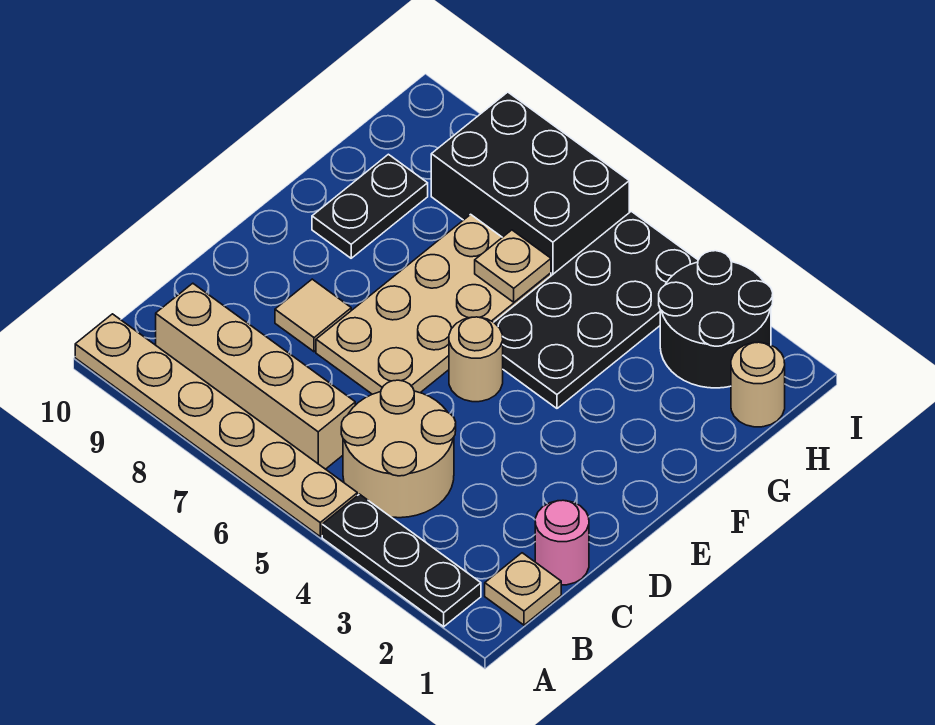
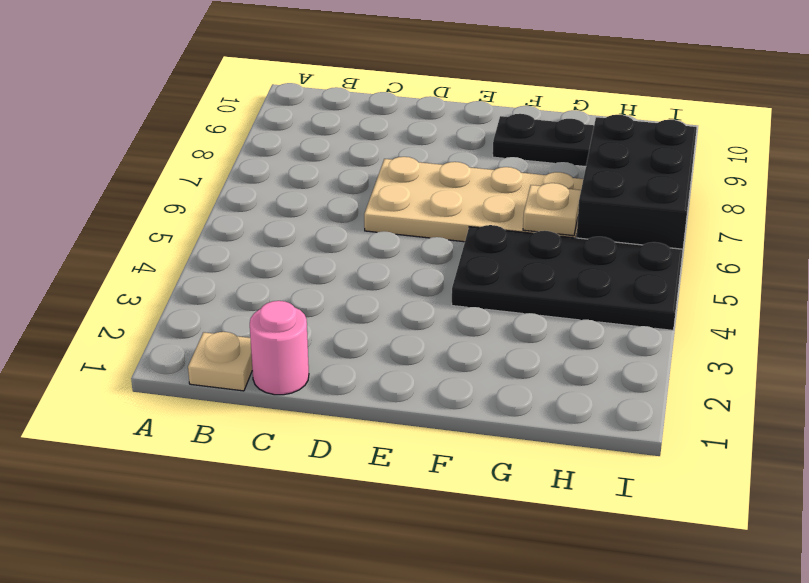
none -> black plate A2:A4 level 1
none -> tan plate A5:A10 level 1
none -> tan round brick B4:C5 level 1

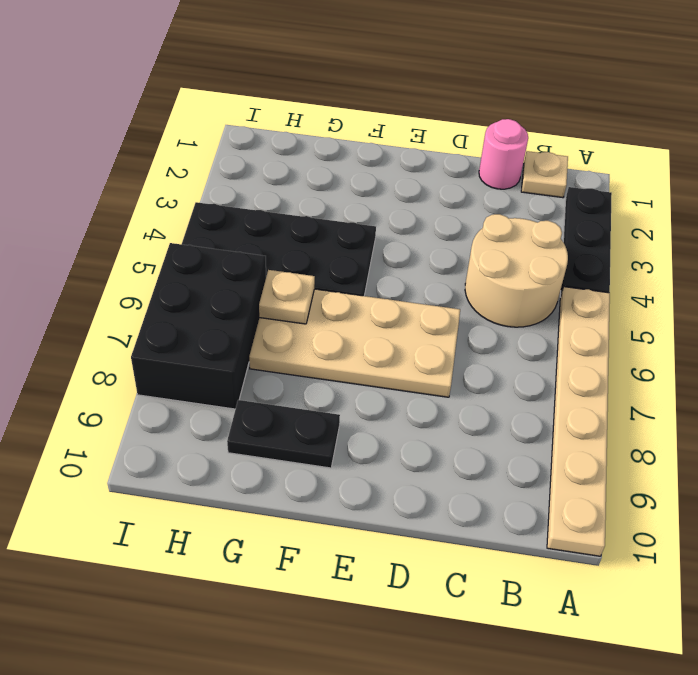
none -> tan brick B6:B9 level 1
none -> tan tile D8 level 1
none -> tan round brick E5 level 1

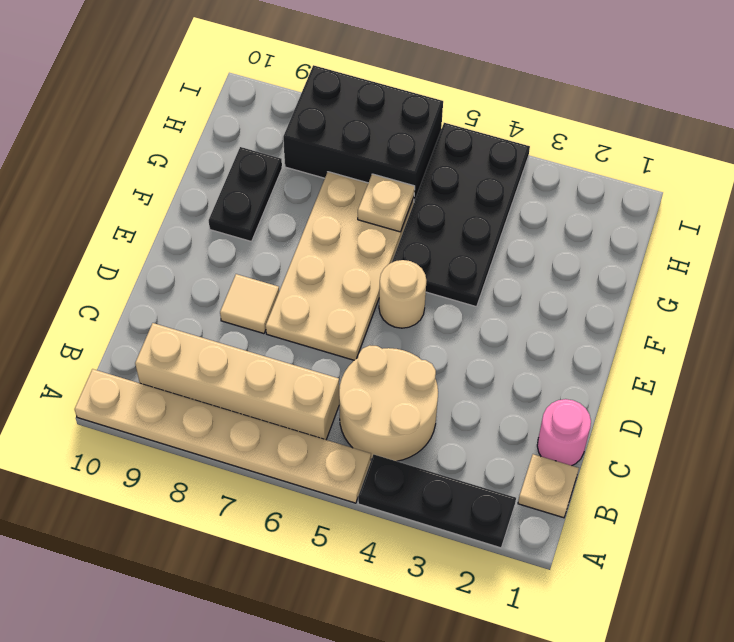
none -> tan round brick H1 level 1
none -> black round brick H2:I3 level 1

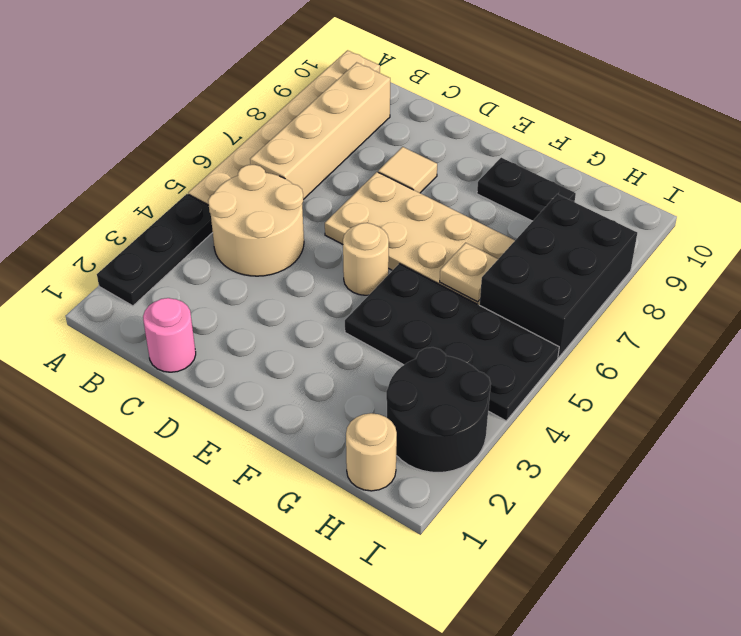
none -> tan plate B1 level 1

